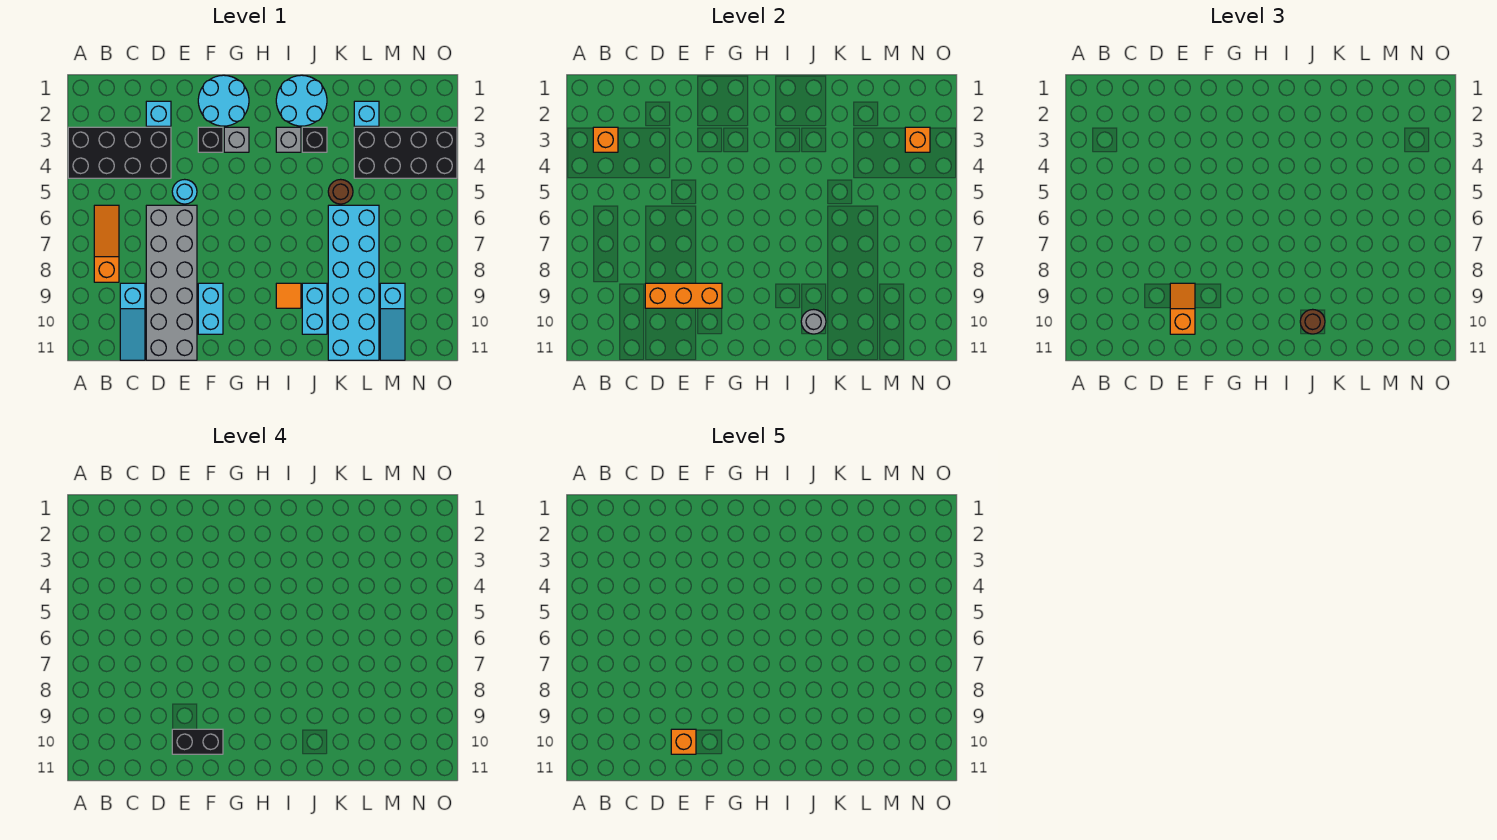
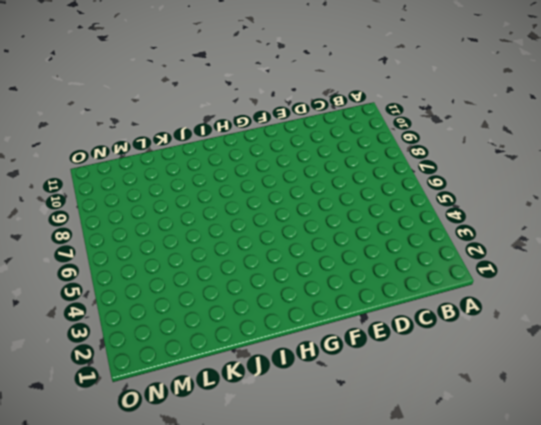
none -> black brick A3:D4 level 1
none -> orange slope B6:B8 level 1 top 8
none -> cyan slope C9:C11 level 1 top 9

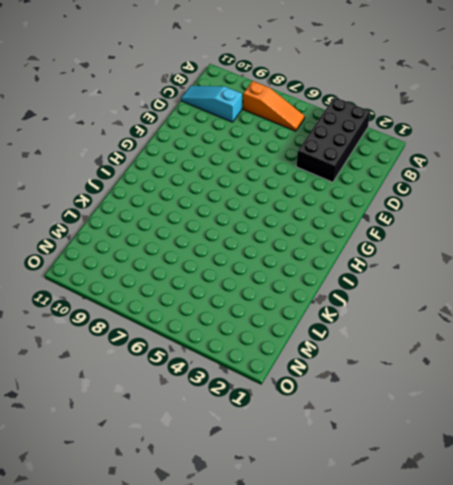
none -> cyan brick D2 level 1
none -> grey brick D6:E11 level 1
none -> cyan round brick E5 level 1

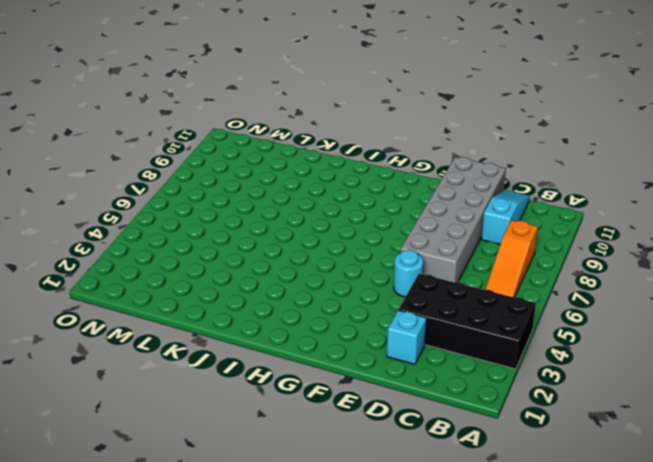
none -> cyan round brick F1:G2 level 1
none -> black brick F3 level 1
none -> cyan brick F9:F10 level 1

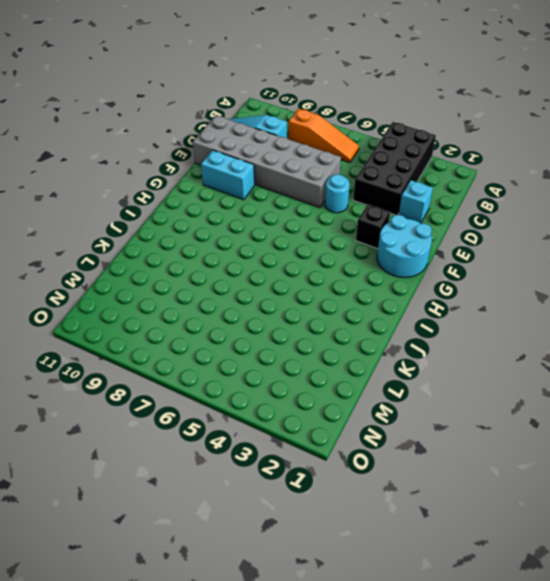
none -> grey brick G3 level 1
none -> cyan round brick I1:J2 level 1
none -> grey brick I3 level 1

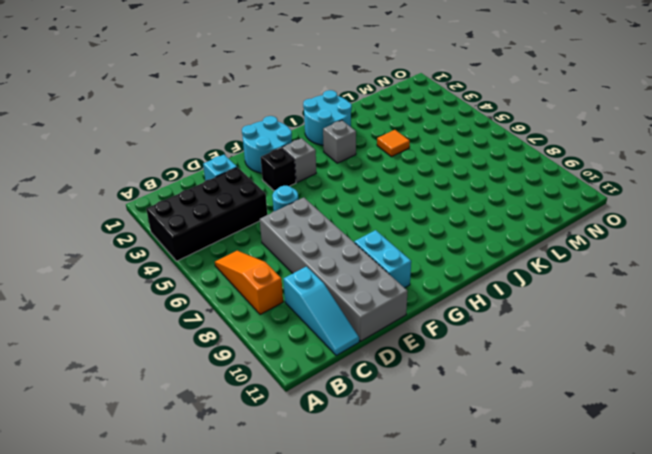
orange tile K4 level 1 -> orange tile I9 level 1
none -> black brick J3 level 1
none -> cyan brick J9:J10 level 1
none -> brown round brick K5 level 1

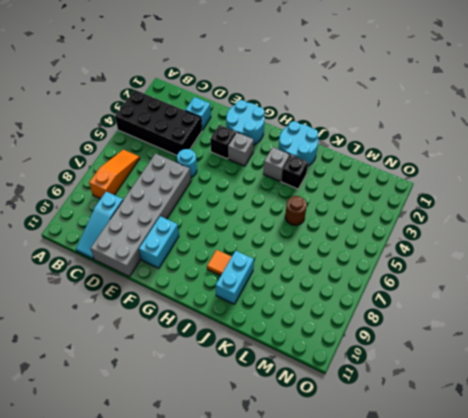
none -> cyan brick K6:L11 level 1
none -> cyan brick L2 level 1
none -> black brick L3:O4 level 1

